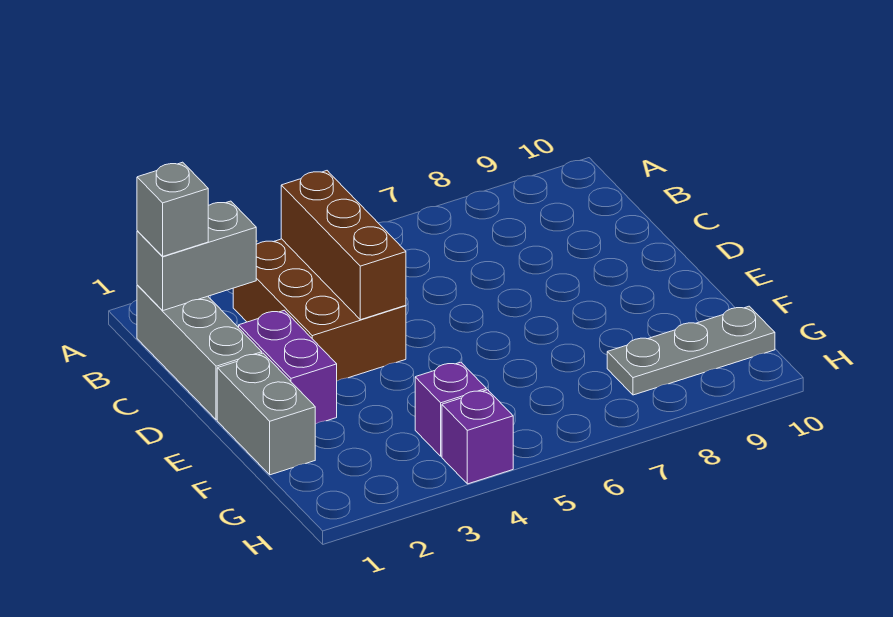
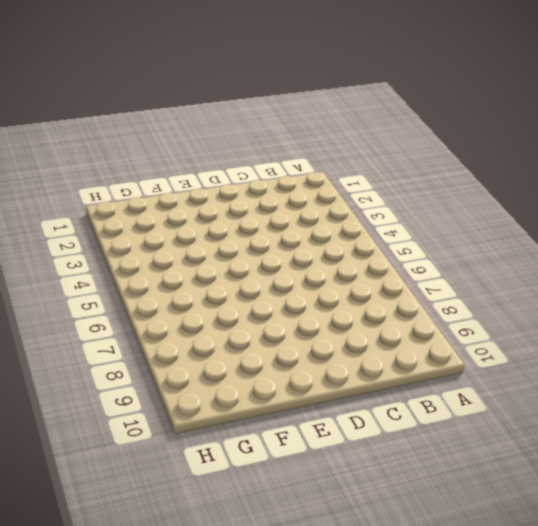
none -> grey brick B1:D1 level 1
none -> brown brick B3:D4 level 1

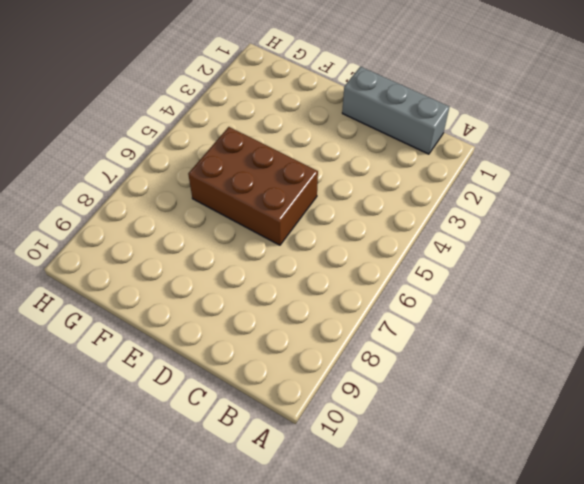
brown brick D5:F6 level 1 -> brown brick B3:D4 level 1
none -> purple brick D2:E2 level 1
none -> grey brick E1:F1 level 1

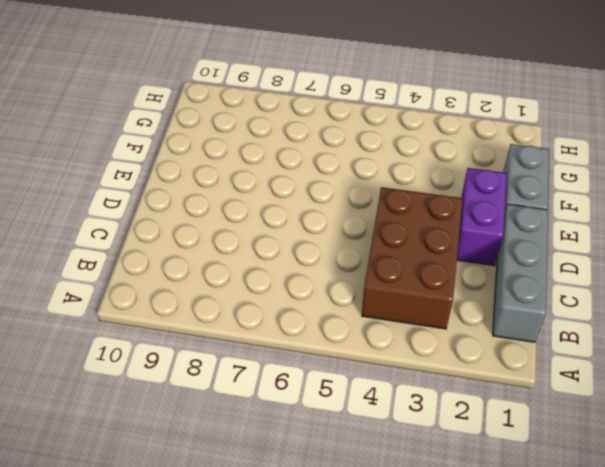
none -> purple brick G4 level 1
none -> grey plate G8:G10 level 1

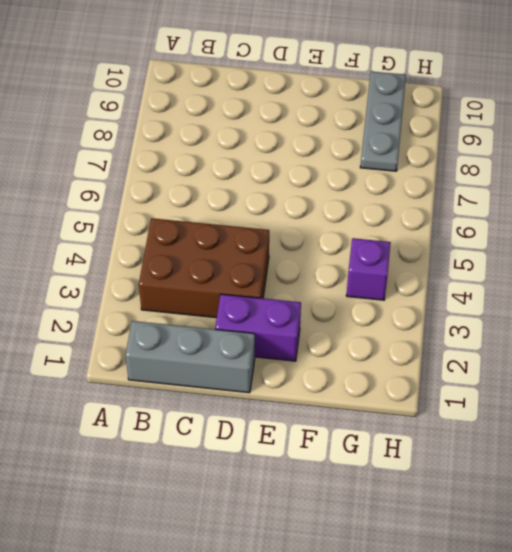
none -> grey brick E1:F1 level 1
none -> purple brick H4 level 1

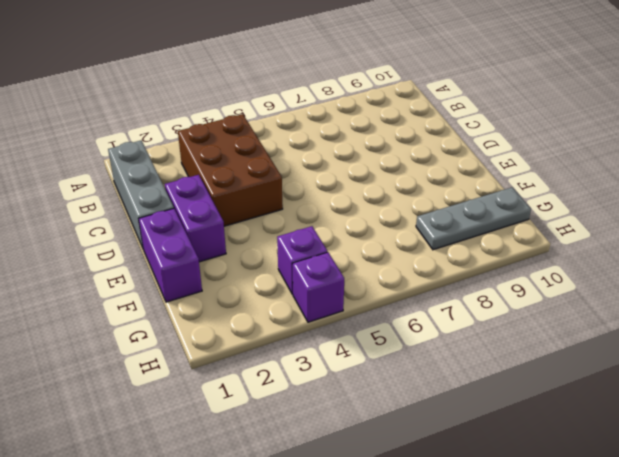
purple brick E1:F1 level 1 -> grey brick E1:F1 level 1
none -> grey brick B1:B2 level 2
none -> brown brick B4:D4 level 2

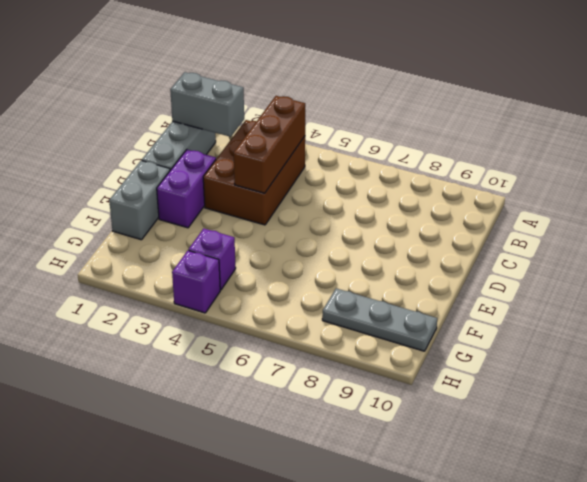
none -> grey brick B1 level 3

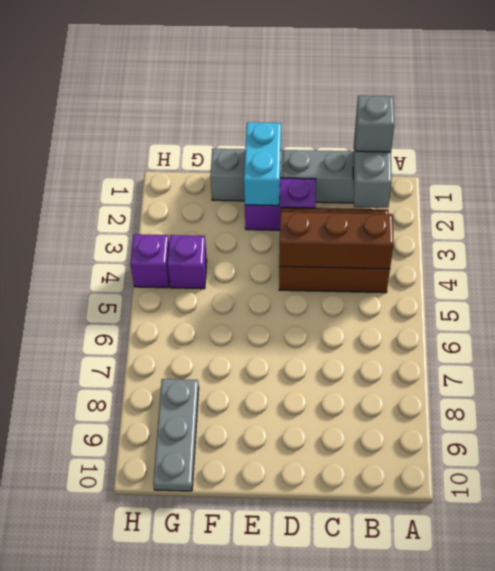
cyan brick E1:E2 level 2 -> none

